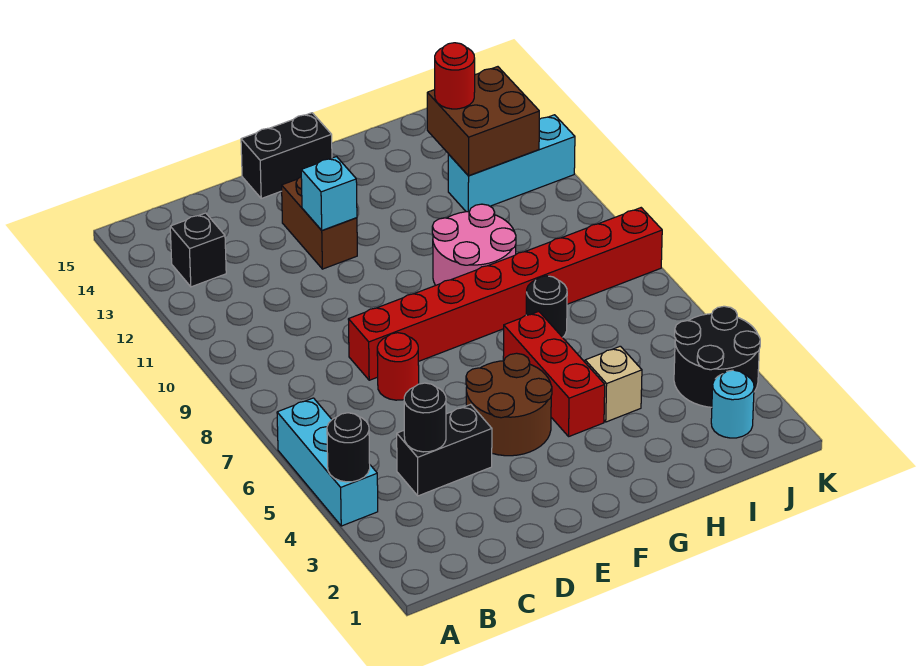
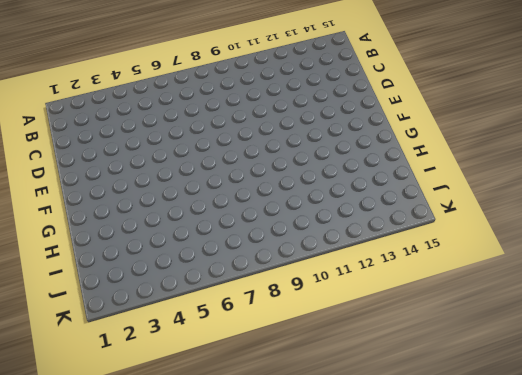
none -> cyan brick A4:A6 level 1
none -> black brick B13 level 1
none -> black brick C4:D4 level 1

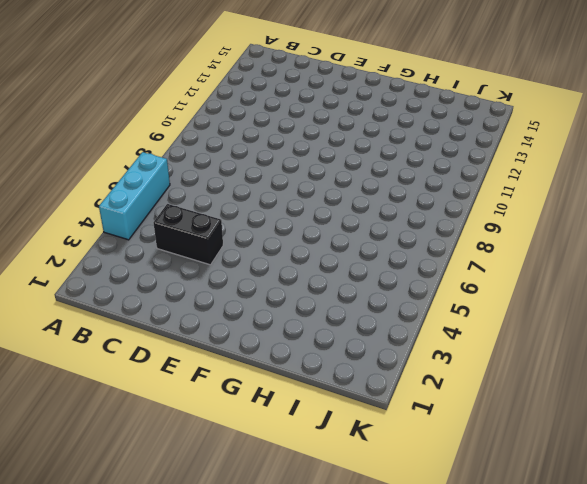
none -> black brick B13 level 1
none -> red round brick D7 level 1
none -> red brick D8:K8 level 1

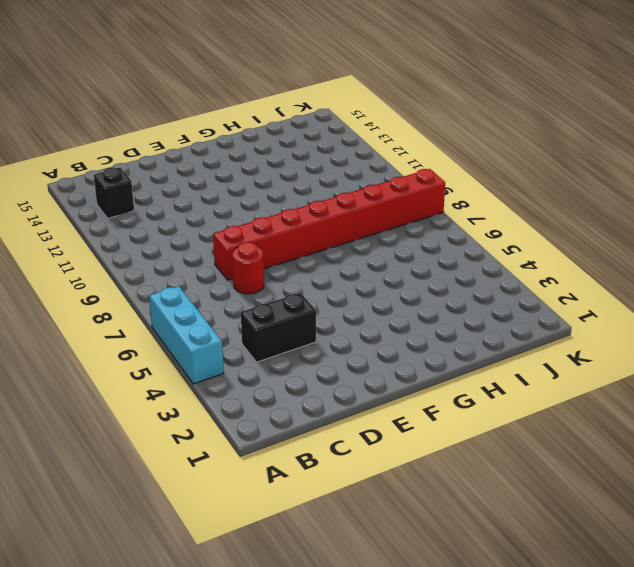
none -> brown round brick E4:F5 level 1
none -> brown brick E12:E13 level 1
none -> black brick E15:F15 level 1

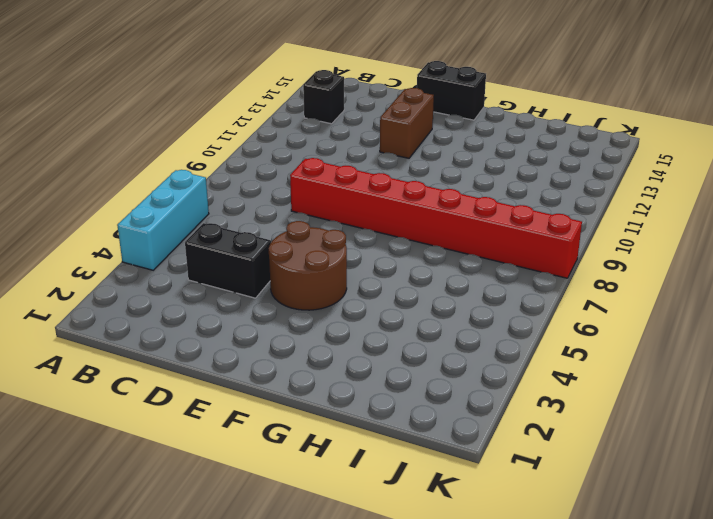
none -> red round brick D7 level 1
none -> red brick G4:G6 level 1
none -> pink round brick G9:H10 level 1

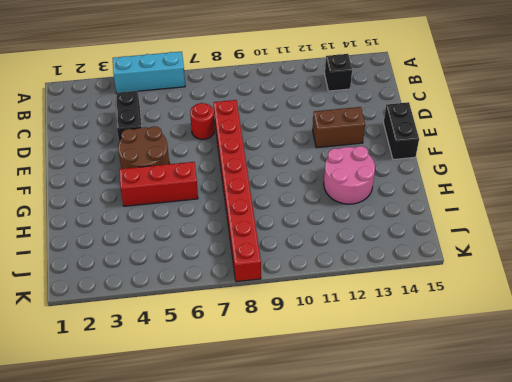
pink round brick G12:H13 level 1 -> pink round brick G9:H10 level 1
none -> tan brick H4 level 1
none -> black round brick H7 level 1
none -> cyan brick I12:K12 level 1

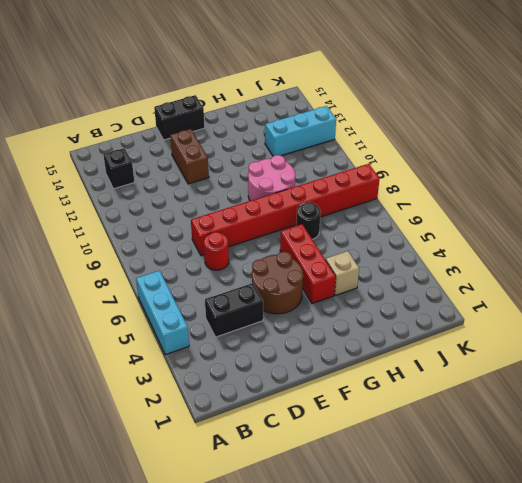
none -> cyan round brick J2 level 1
none -> black round brick J3:K4 level 1
none -> black round brick A4 level 2

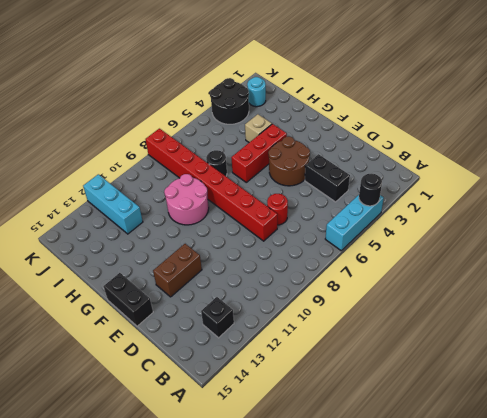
none -> black round brick C4 level 2
none -> cyan brick E12 level 2
none -> brown brick I12:J13 level 2

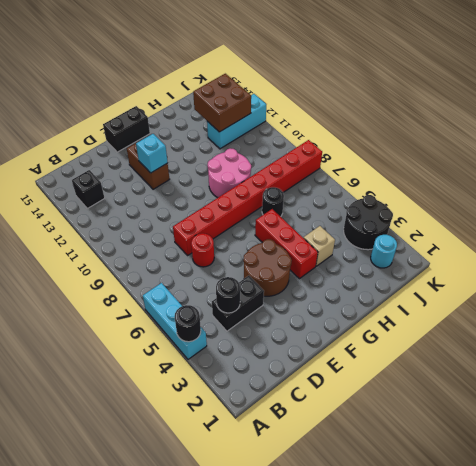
none -> red round brick I13 level 3

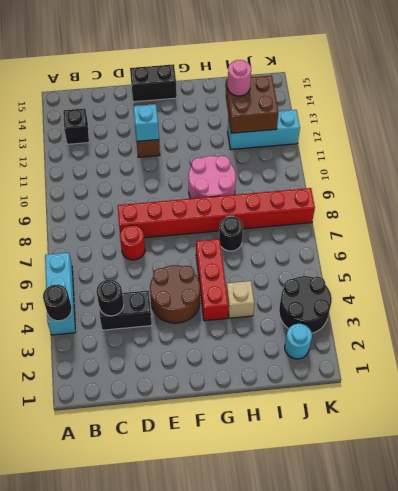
pink round brick I13 level 3 -> red round brick I13 level 3

